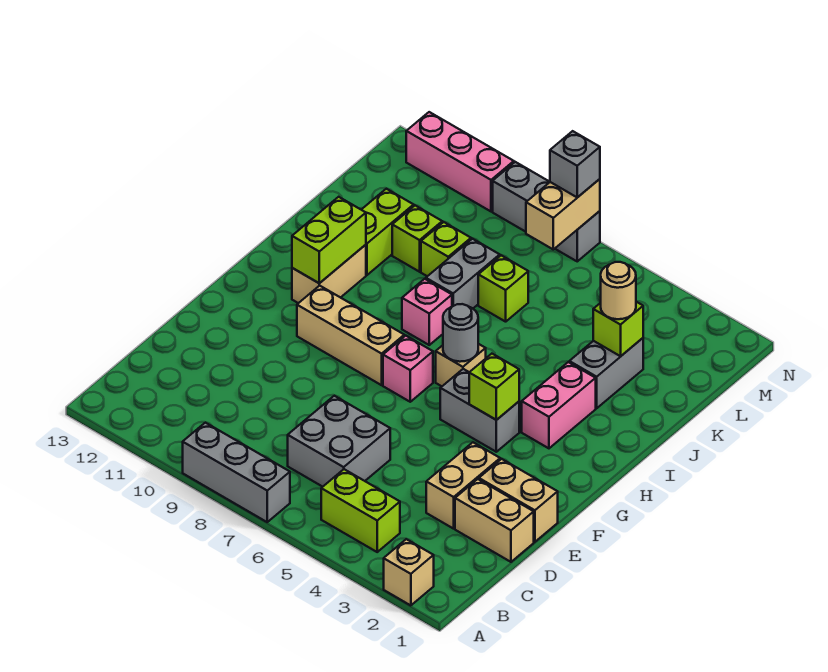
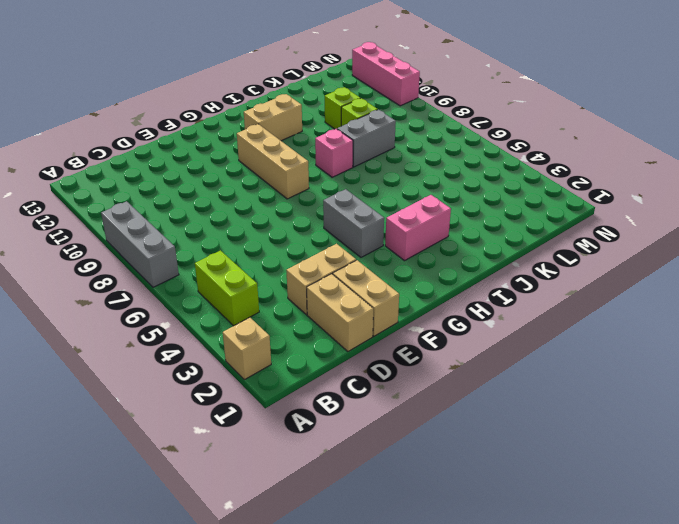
none -> grey brick C6:D7 level 1
none -> pink brick G7 level 1
none -> tan brick H6 level 1

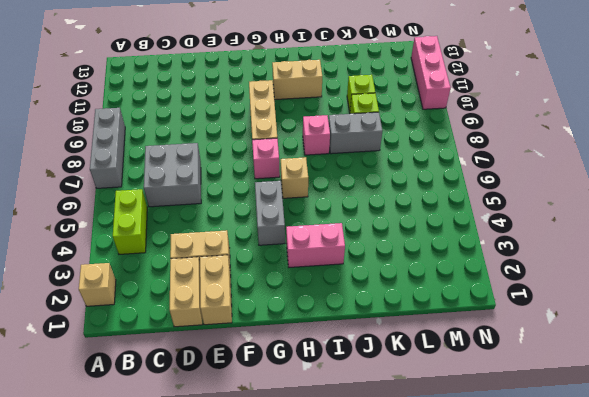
none -> grey brick J3:K3 level 1
none -> lime brick J11:K11 level 1
none -> lime brick K7 level 1

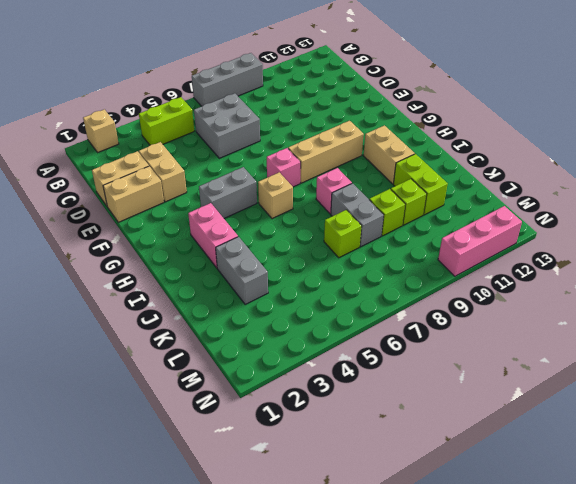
none -> grey brick N7:N9 level 1
none -> lime brick G4 level 2
none -> grey round brick H6 level 2

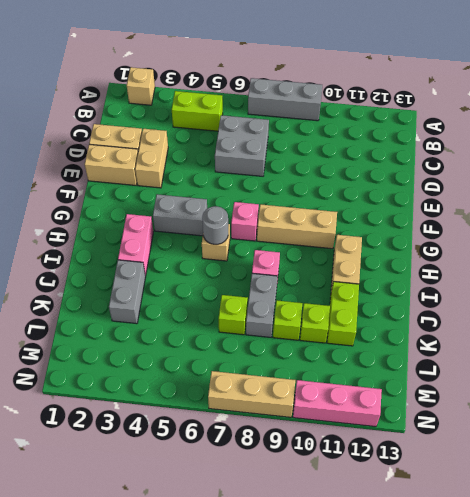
tan brick N7:N9 level 1 -> grey brick N7:N9 level 1
none -> lime brick G4 level 2
none -> lime brick H11:I11 level 2
none -> lime brick K3 level 2

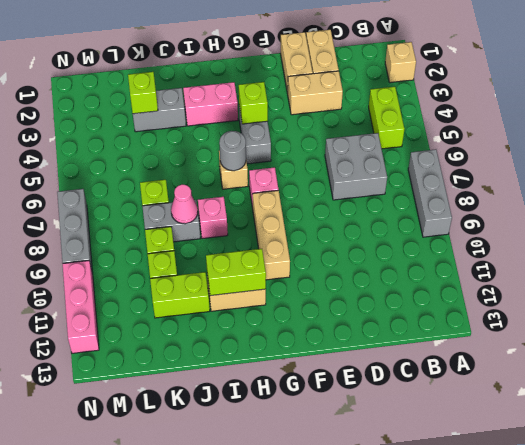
pink cone J8 level 2 -> none
none -> tan brick M7:N7 level 2
none -> tan round brick K3 level 3
none -> grey brick N7 level 3

